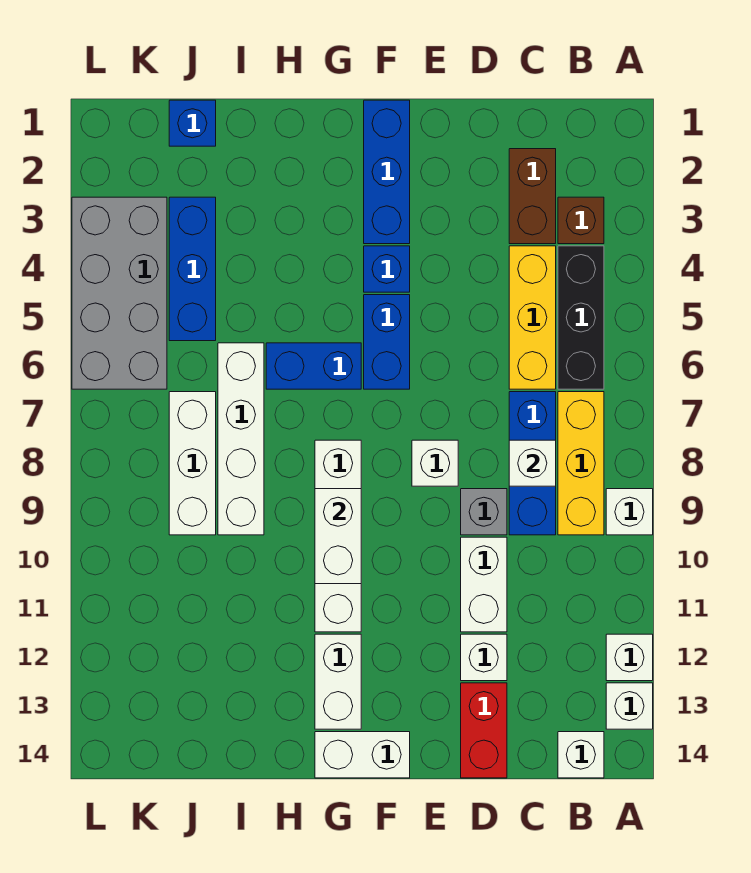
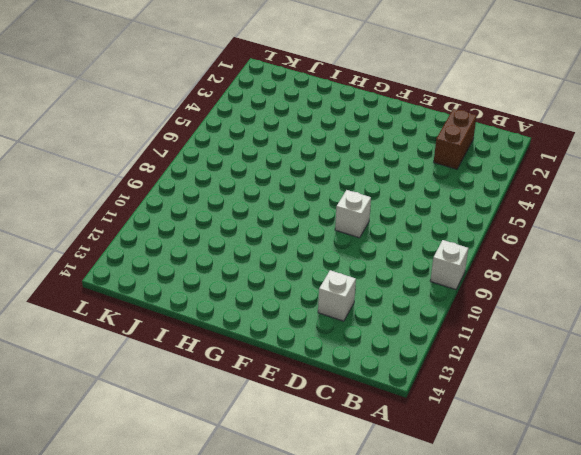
none -> white brick A12 level 1
none -> white brick A13 level 1
none -> brown brick B3 level 1

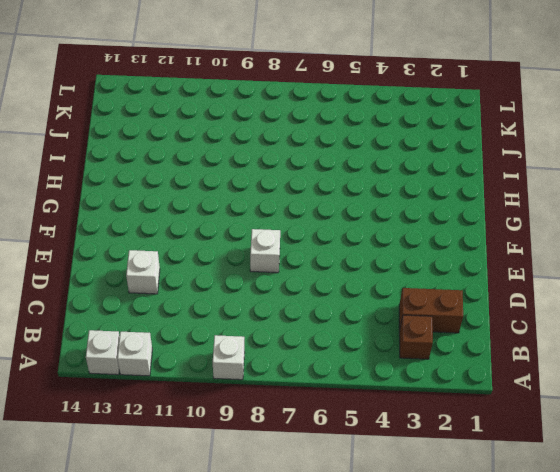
none -> black brick B4:B6 level 1
none -> yellow brick B7:B9 level 1
none -> white brick B14 level 1

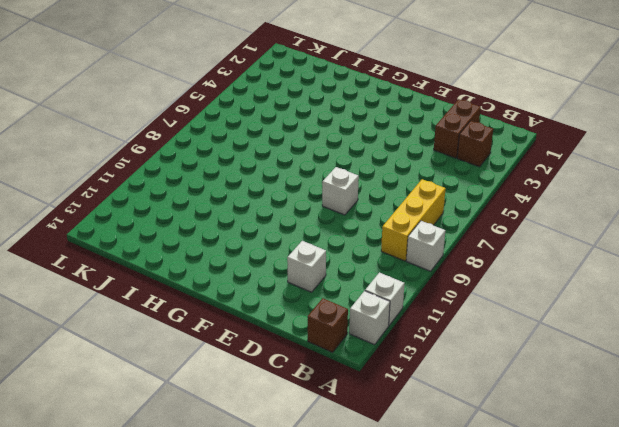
brown brick B14 level 1 -> white brick B14 level 1
none -> black brick B4:B6 level 1
none -> yellow brick C4:C6 level 1
none -> blue brick C7:C9 level 1

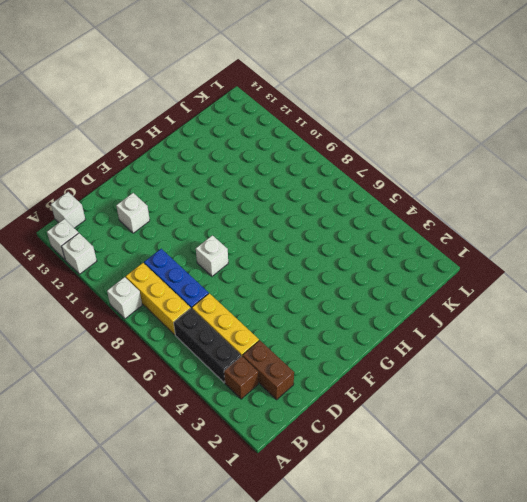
none -> grey brick D9 level 1
none -> white brick D10:D11 level 1
none -> red brick D13:D14 level 1

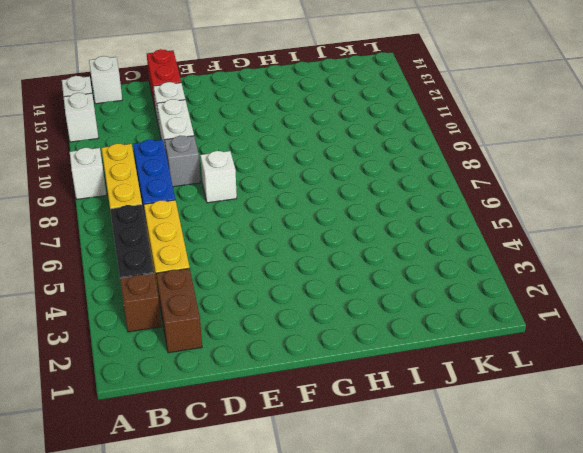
none -> blue brick F1:F3 level 1
none -> blue brick F4 level 1
none -> blue brick F5:F6 level 1

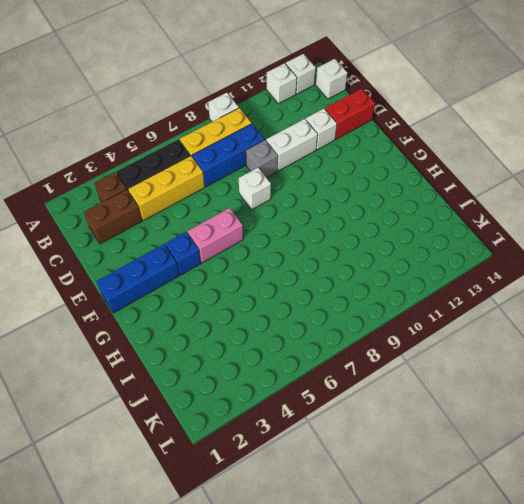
pink brick F5:F6 level 1 -> blue brick F5:F6 level 1
none -> white brick F14:G14 level 1
none -> blue brick G6:H6 level 1
none -> white brick G8:G11 level 1

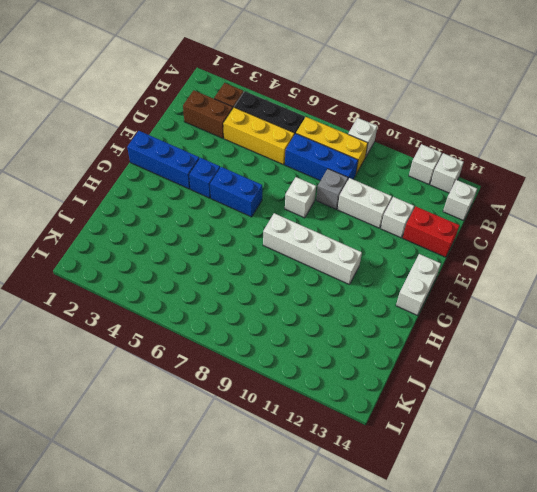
none -> blue brick G6:H6 level 1
none -> white brick G12:G13 level 1
none -> white brick I6:I9 level 1

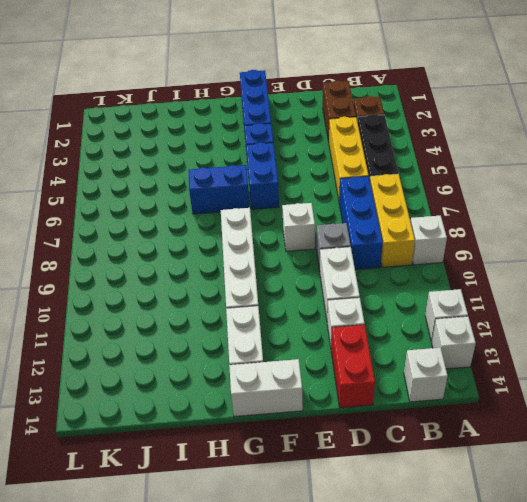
none -> white brick I6:I9 level 1
none -> blue brick J1 level 1
none -> blue brick J3:J5 level 1

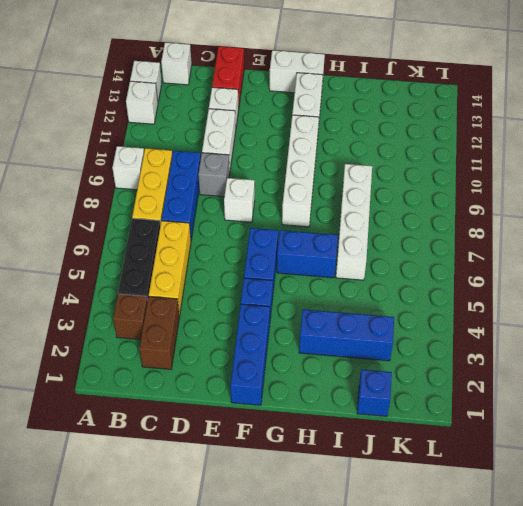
blue brick H3:J3 level 1 -> blue brick J3:J5 level 1
none -> white brick J7:J9 level 1
none -> grey brick K3:L6 level 1
none -> white brick C8 level 2

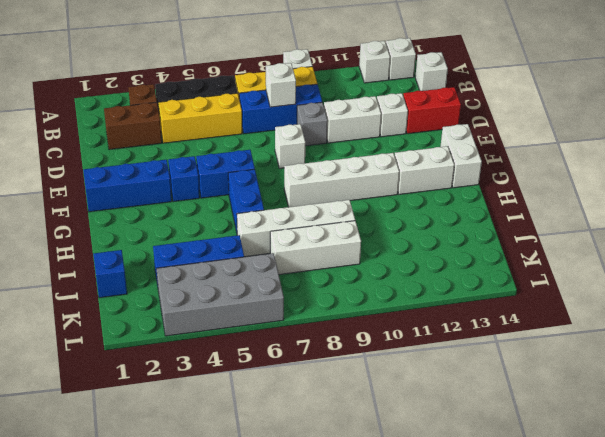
none -> white brick G9:G10 level 2

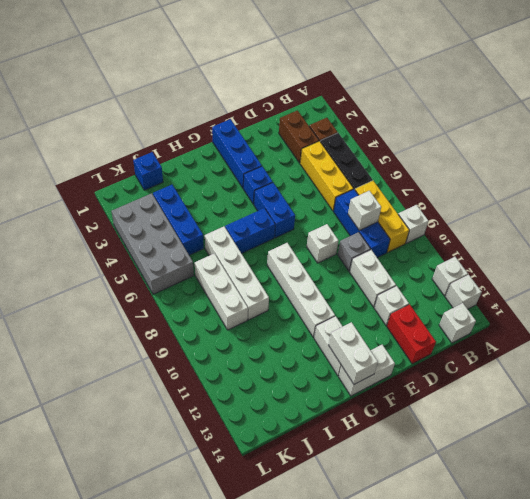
white brick G13:G14 level 2 -> white brick G9:G10 level 2

